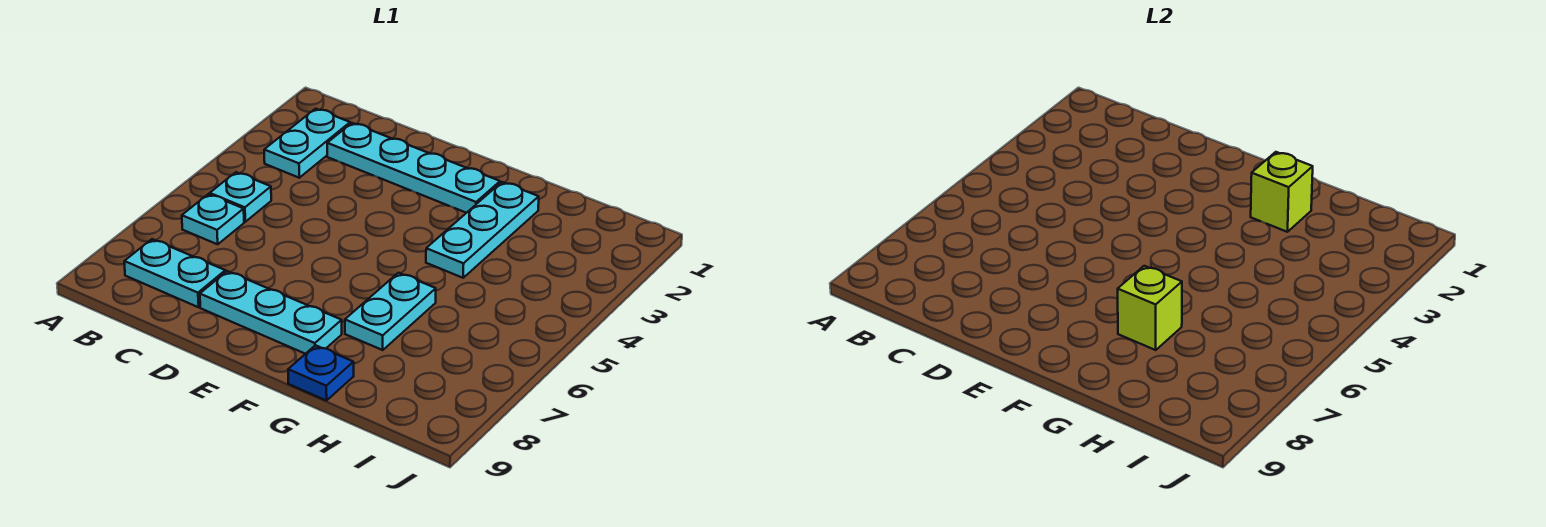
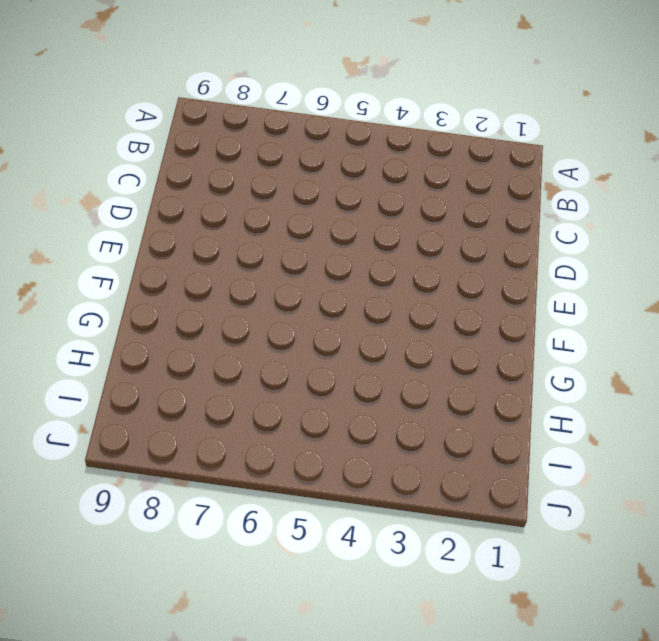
none -> cyan plate B2:B3 level 1
none -> cyan plate B5 level 1

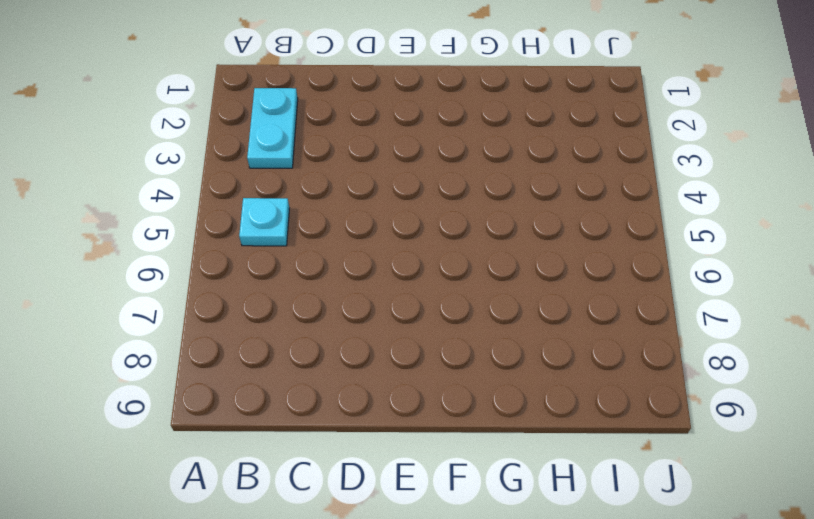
none -> cyan plate B6 level 1
none -> cyan plate B8:C8 level 1

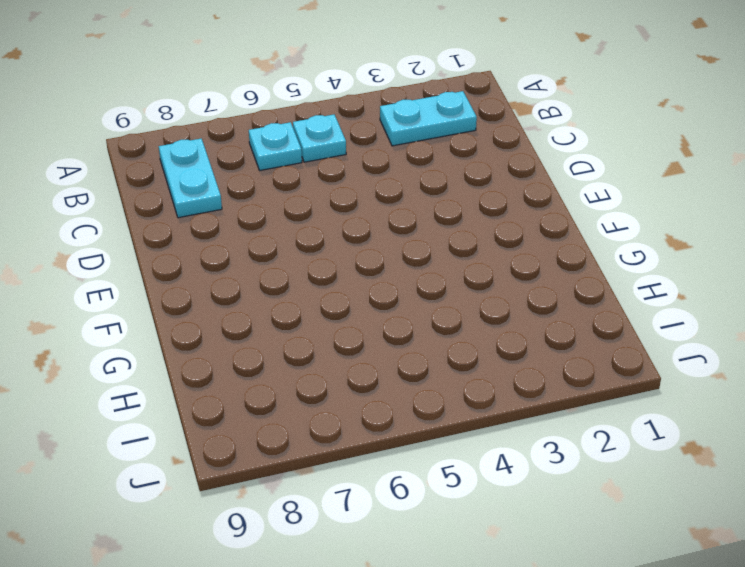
none -> cyan plate C2:F2 level 1
none -> cyan plate D8:F8 level 1

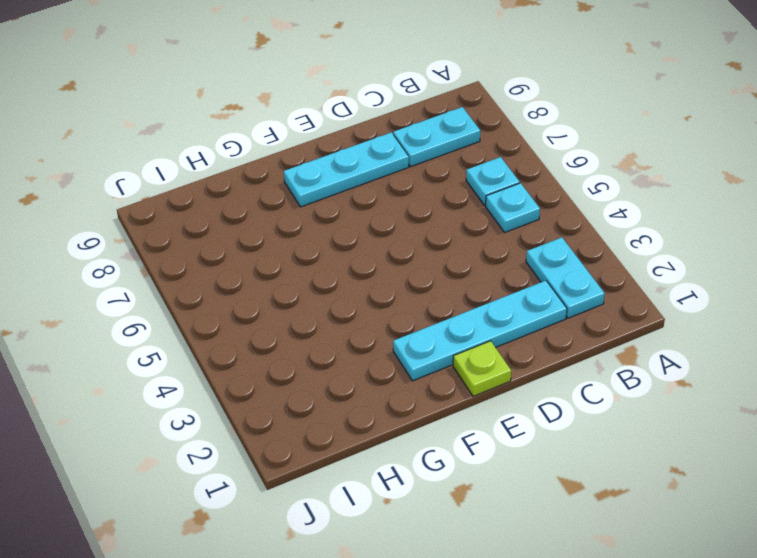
lime plate E1 level 1 -> none
none -> cyan plate G2:G4 level 1
none -> cyan plate G6:G7 level 1

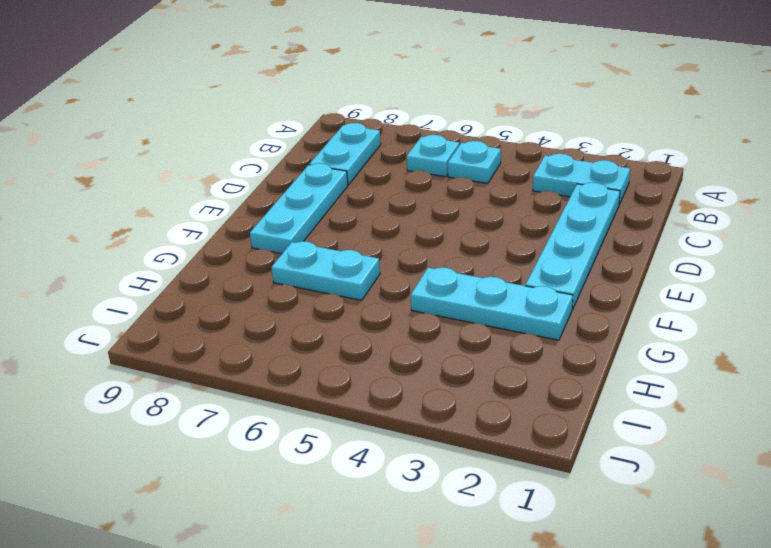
none -> blue plate G9 level 1
none -> lime brick G2 level 2

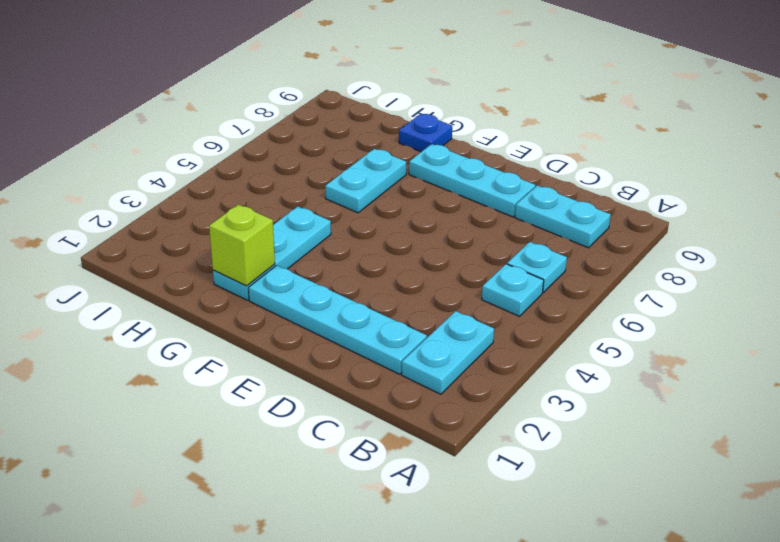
none -> lime brick G7 level 2

